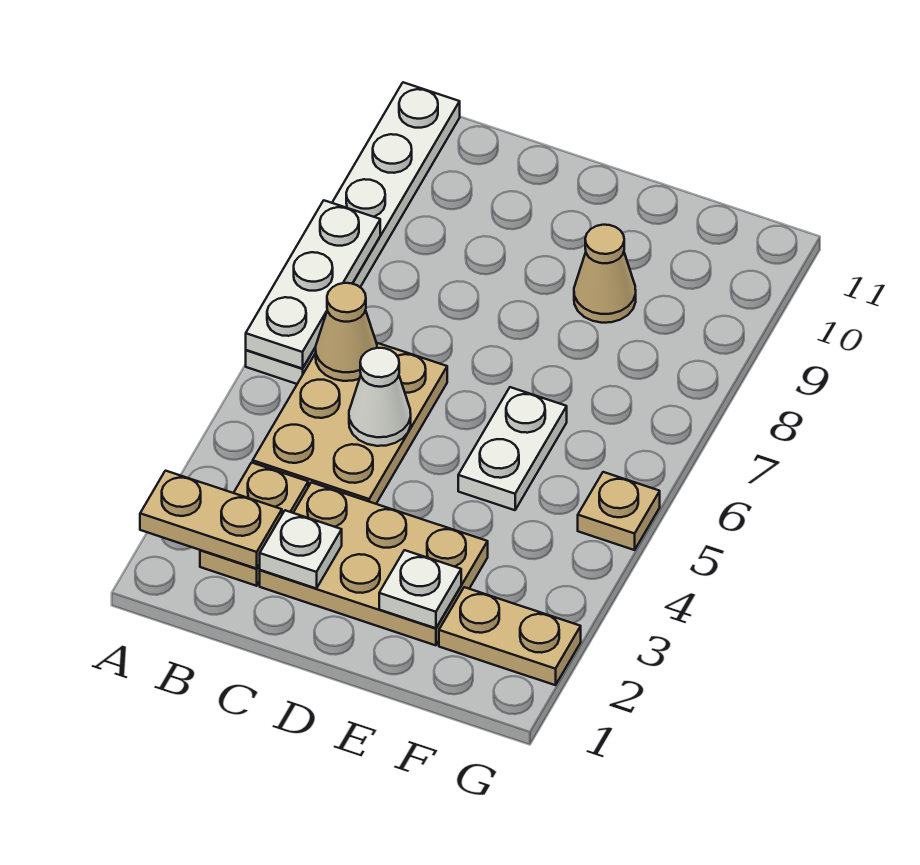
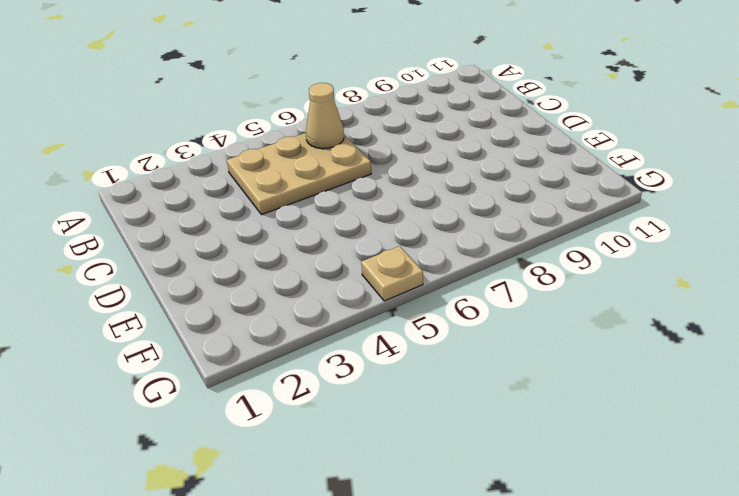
none -> white plate A6:A11 level 1
none -> tan plate B2:B3 level 1
none -> tan plate C2:E3 level 1

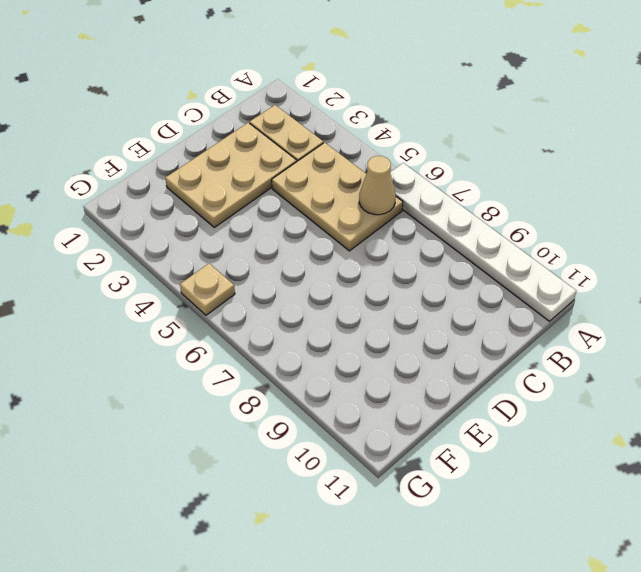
none -> white plate E5:E6 level 1
none -> tan cone E9 level 1
none -> tan plate F2:G2 level 1

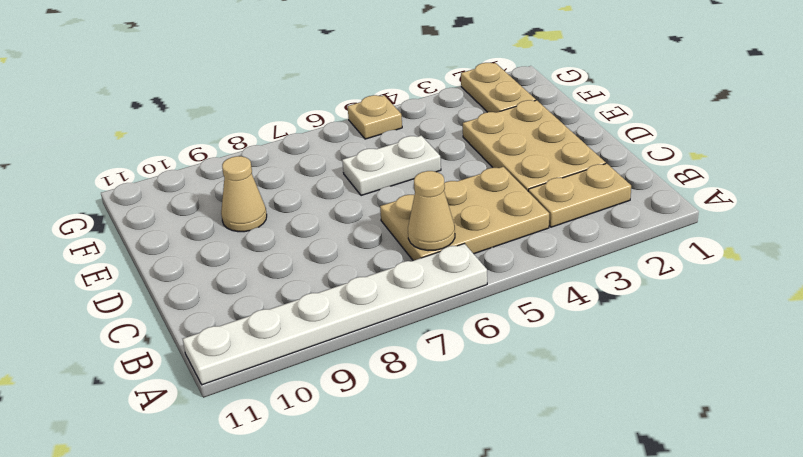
none -> tan plate A2:B2 level 2
none -> white plate A6:A8 level 2
none -> white plate C2 level 2

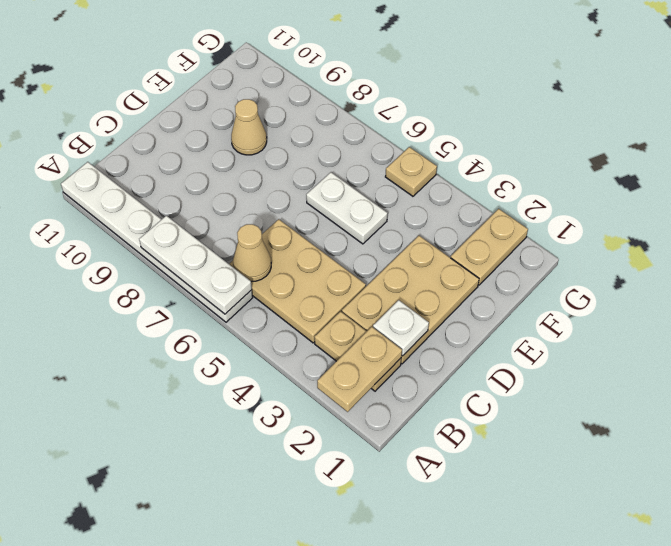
none -> white cone C5 level 2
none -> white plate E2 level 2

